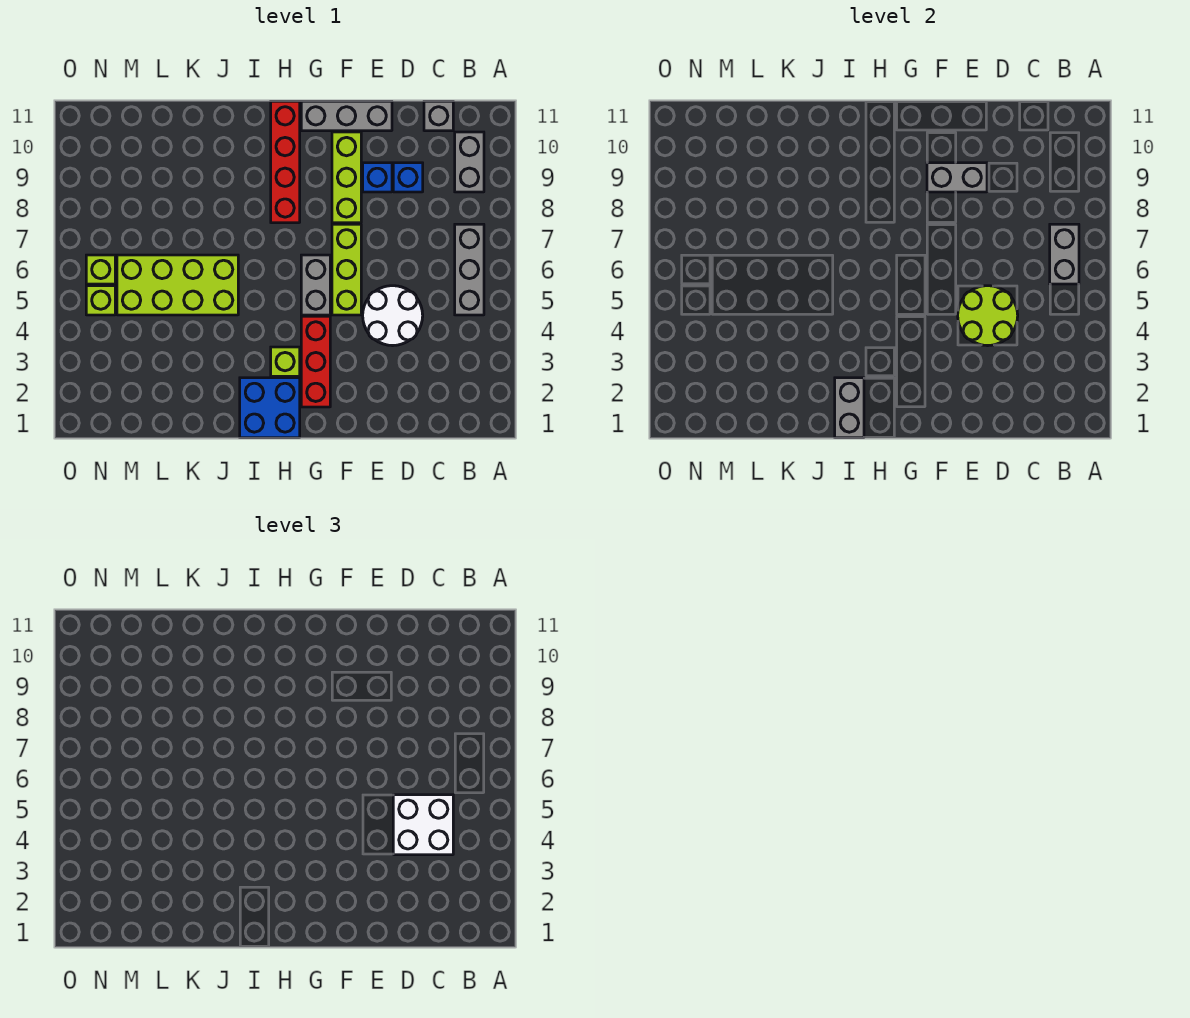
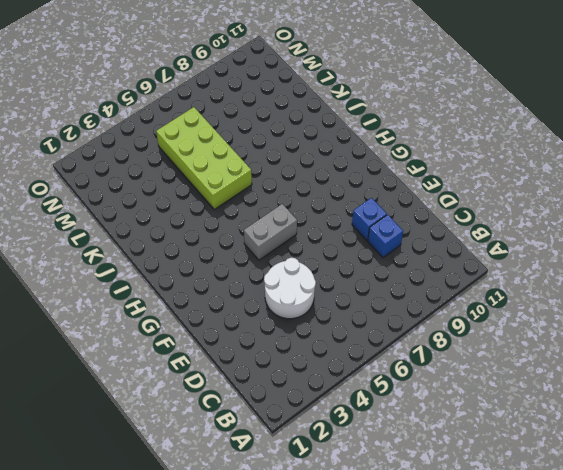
none -> grey brick B5:B7 level 1
none -> grey brick B9:B10 level 1
none -> grey brick C11 level 1

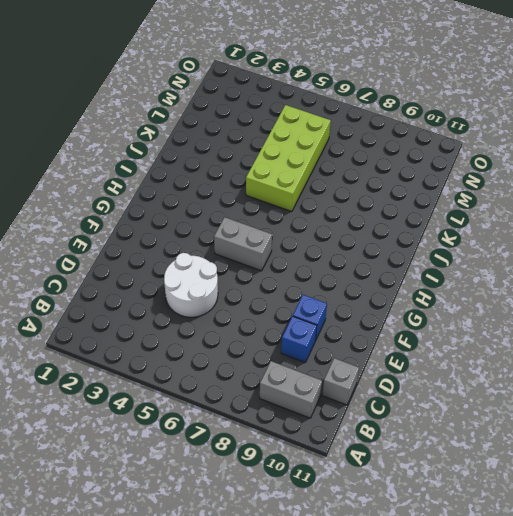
none -> grey brick B5:B7 level 1
none -> grey brick E11:G11 level 1
none -> lime brick F5:F7 level 1

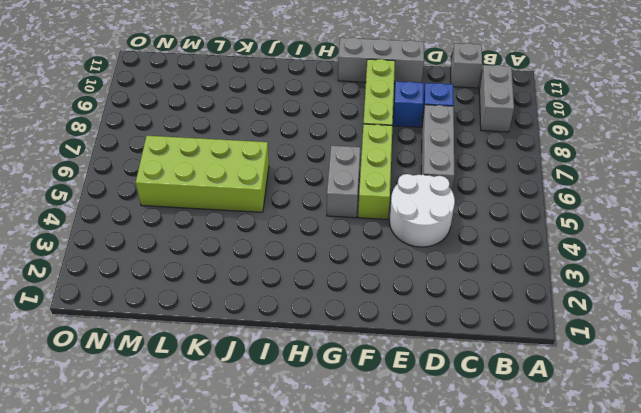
grey brick D6:D8 level 1 -> grey brick B5:B7 level 1
none -> red brick G2:G4 level 1
none -> blue brick H1:I2 level 1
none -> lime brick H3 level 1

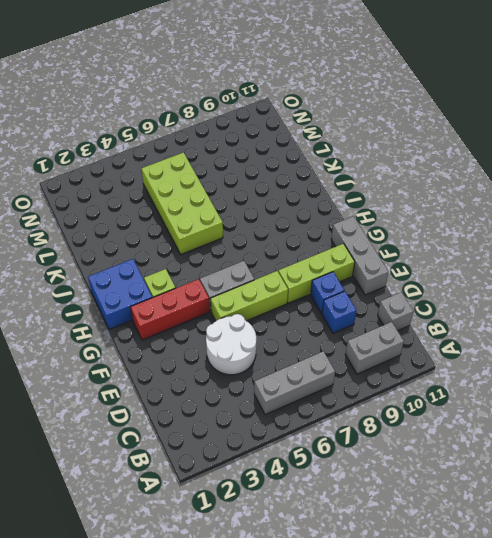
none -> red brick H8:H11 level 1
none -> lime brick N5 level 1
none -> lime brick N6 level 1

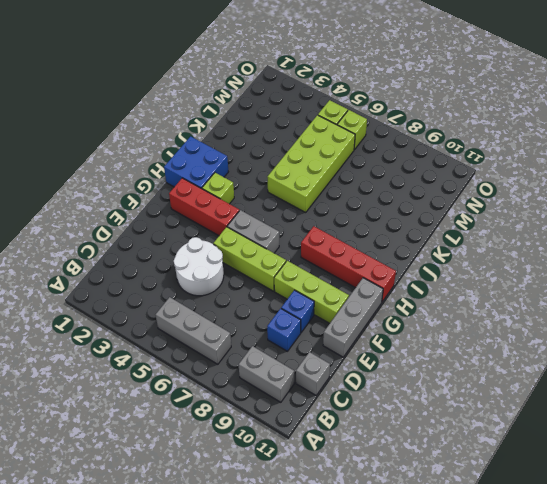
none -> grey brick B6:B7 level 2
none -> lime round brick D4:E5 level 2
none -> grey brick E9:F9 level 2

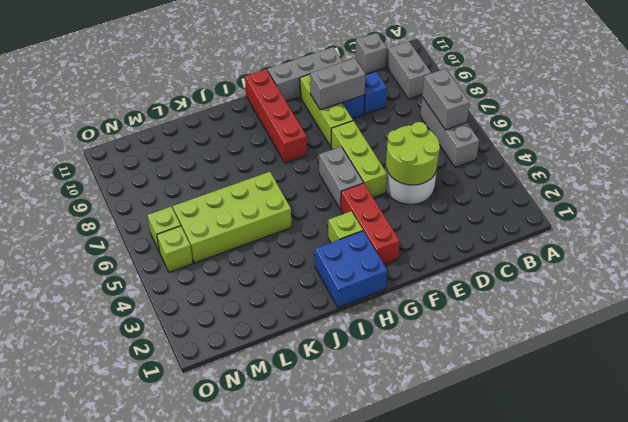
none -> grey brick I1:I2 level 2
none -> white brick C4:D5 level 3

